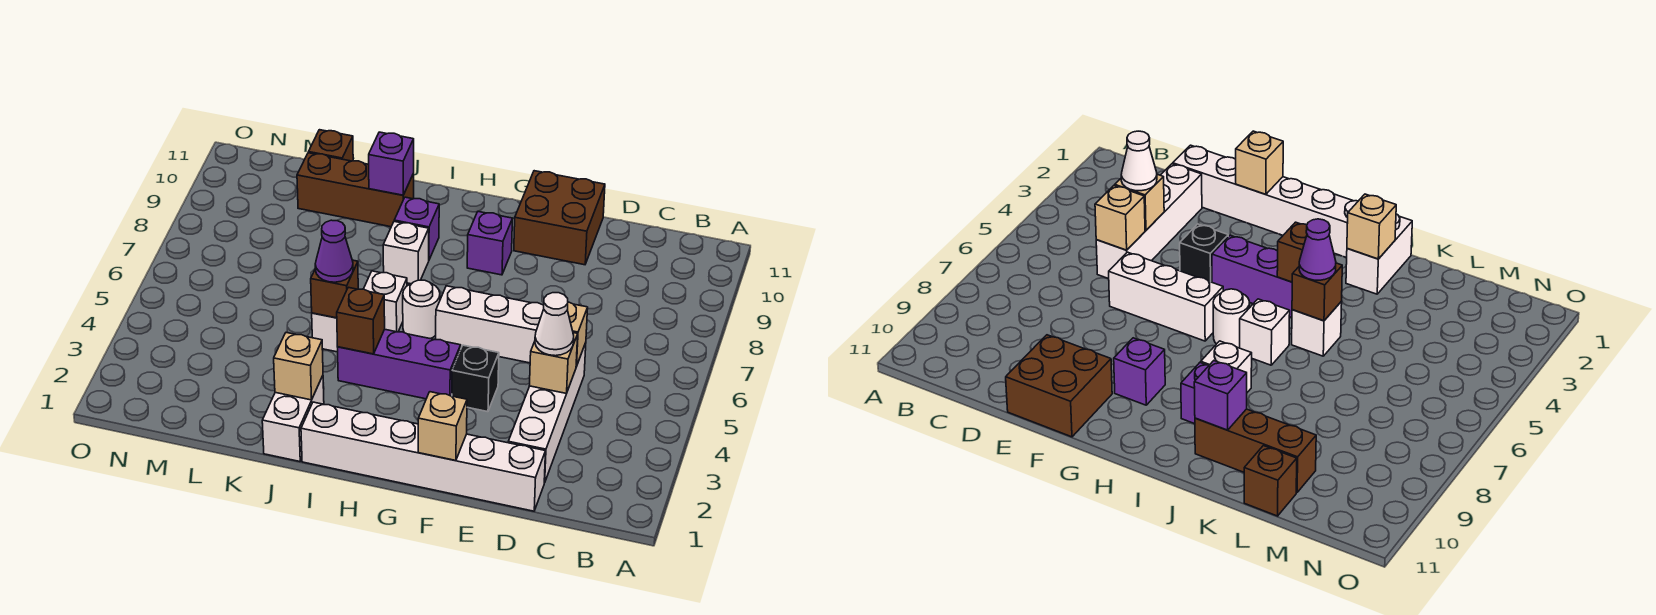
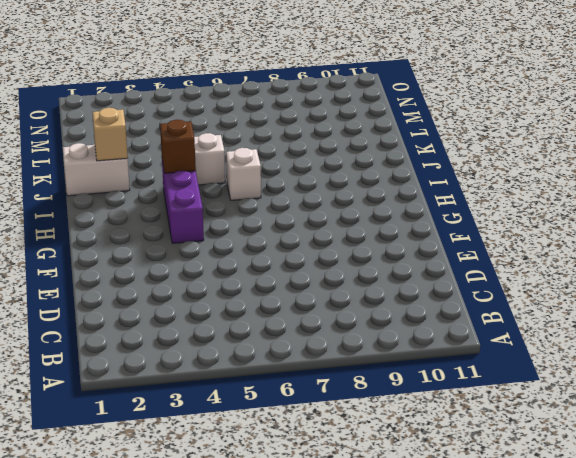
none -> white brick D1:I1 level 1
none -> white brick D2:D5 level 1
none -> white brick E6:G6 level 1

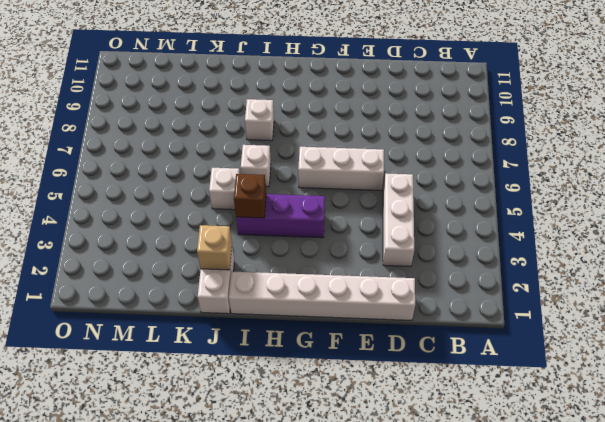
white brick D3:D5 level 1 -> white brick D2:D5 level 1
none -> brown brick E10:F11 level 1
none -> black brick F4 level 1
none -> purple brick G9 level 1

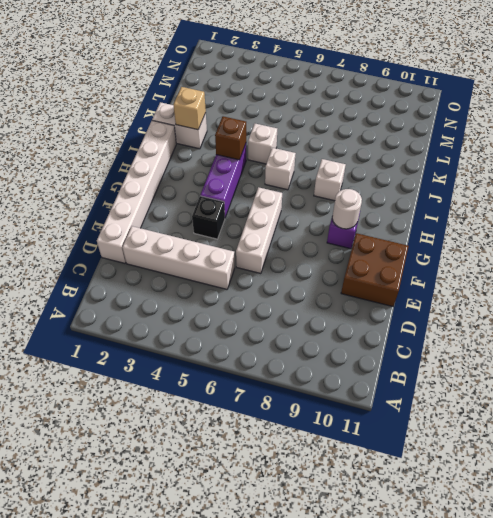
white round brick G9 level 2 -> white round brick H6 level 1
none -> purple brick I9 level 1
none -> brown brick J10:L10 level 1
none -> brown brick L11 level 1

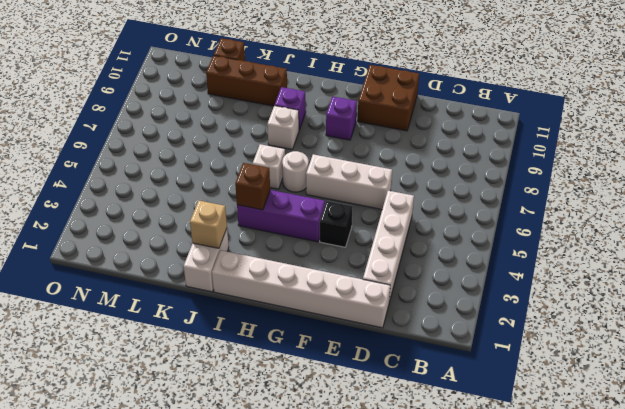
none -> white brick J5 level 1
none -> tan brick D4 level 2
none -> tan brick D5 level 2

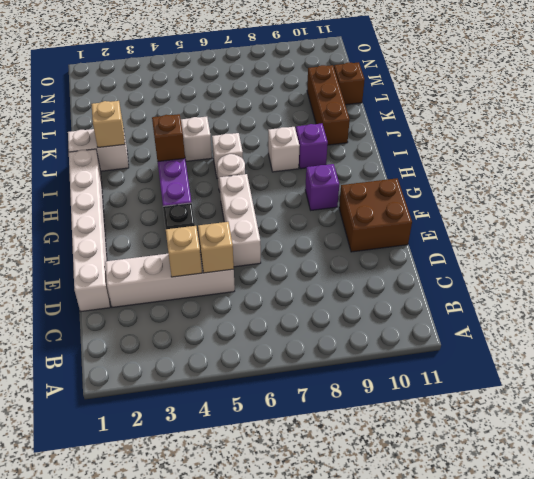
none -> tan brick F1 level 2
none -> brown brick J5 level 2
none -> purple brick J10 level 2

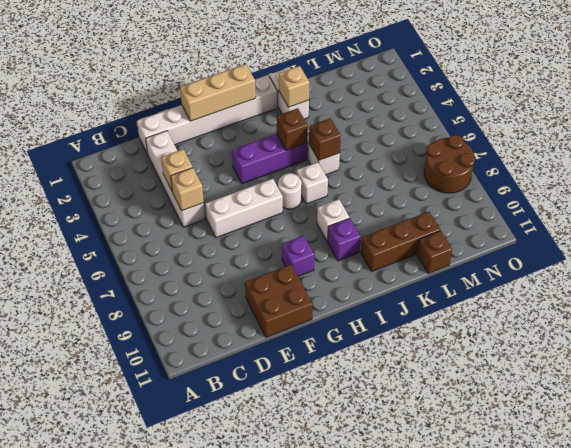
tan brick F1:H1 level 2 -> tan brick F1 level 2
brown round brick N7:O8 level 1 -> none
none -> black brick F4 level 1
none -> purple brick J10 level 2
none -> white cone D4 level 3

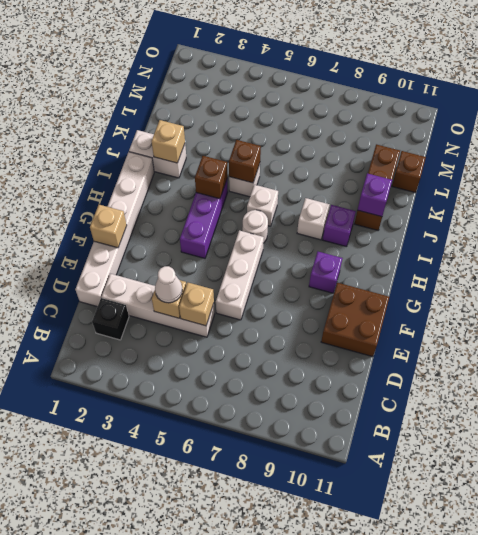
black brick C2 level 1 -> black brick F4 level 1
none -> purple cone J5 level 3

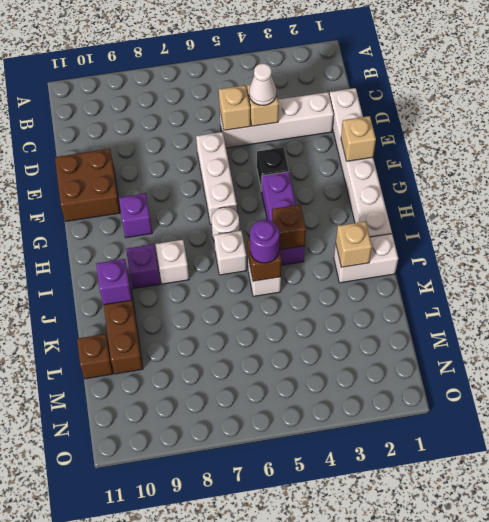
purple round brick J5 level 3 -> purple cone J5 level 3

